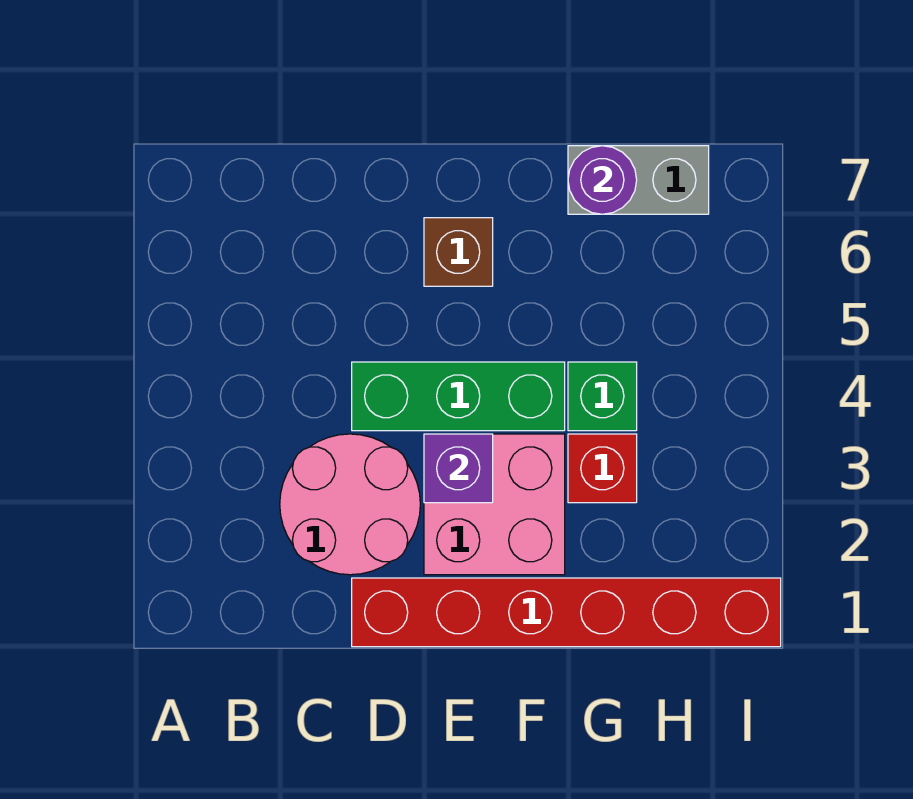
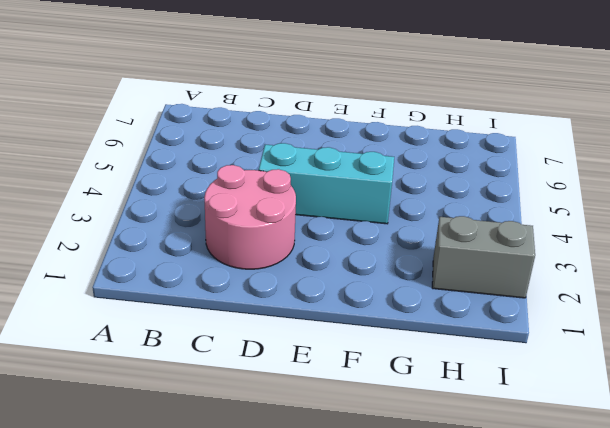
cyan brick D4:F4 level 1 -> green brick D4:F4 level 1
grey brick H2:I2 level 1 -> grey brick G7:H7 level 1
none -> red brick D1:I1 level 1
none -> pink brick E2:F3 level 1

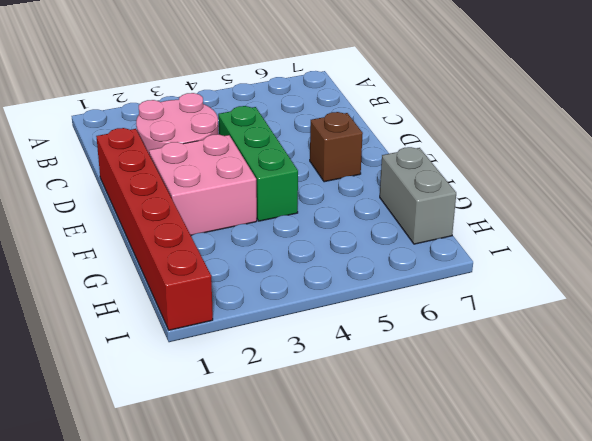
none -> red brick G3 level 1
none -> green brick G4 level 1

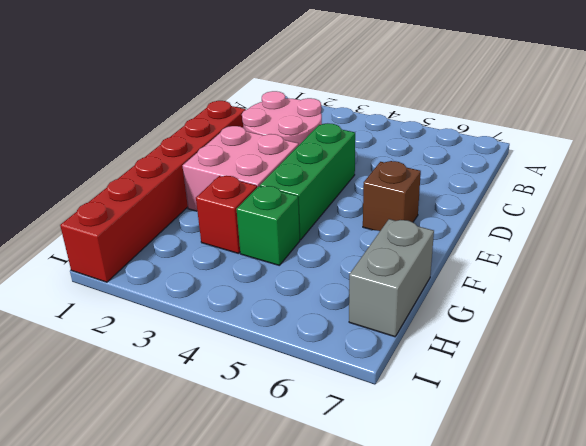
none -> purple brick E3 level 2
none -> purple round brick G7 level 2

